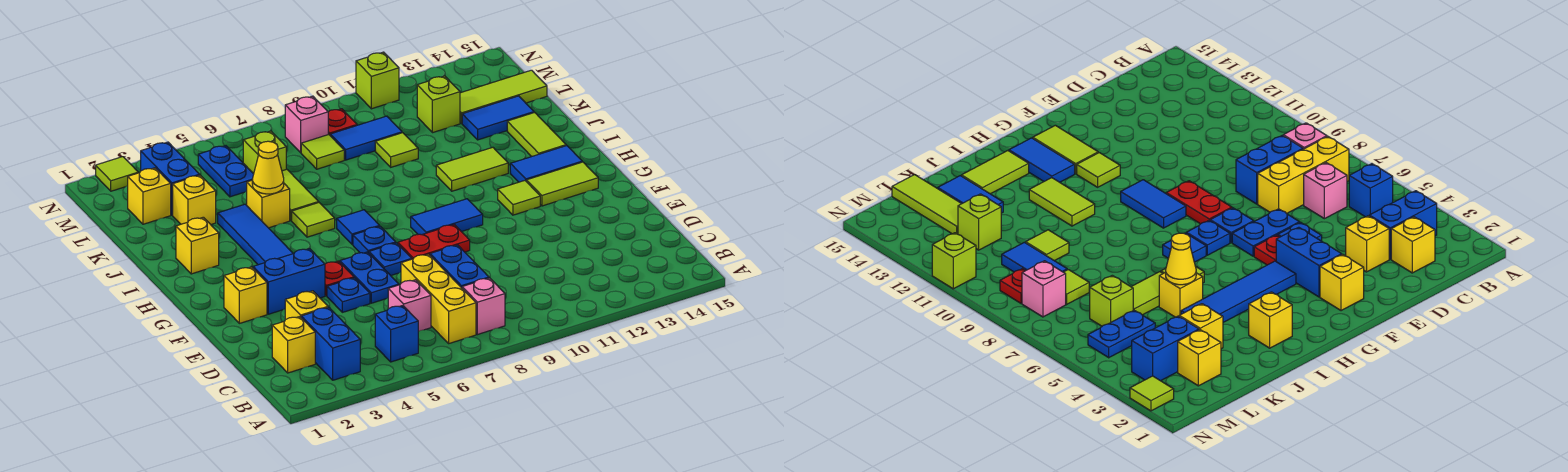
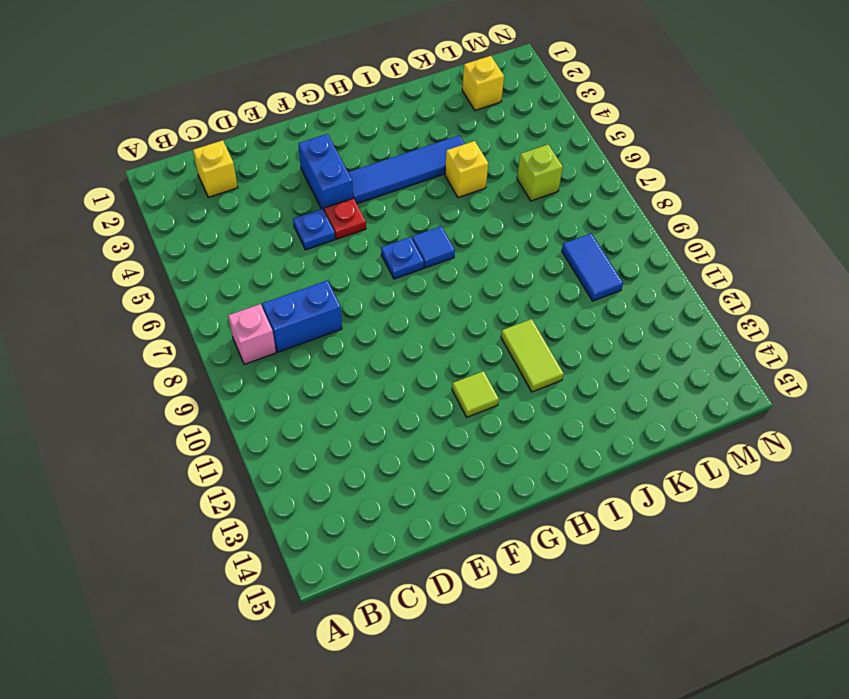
none -> blue brick B3:C3 level 1
none -> blue brick B5 level 1
none -> yellow brick B7:D7 level 1
none -> pink brick C6 level 1

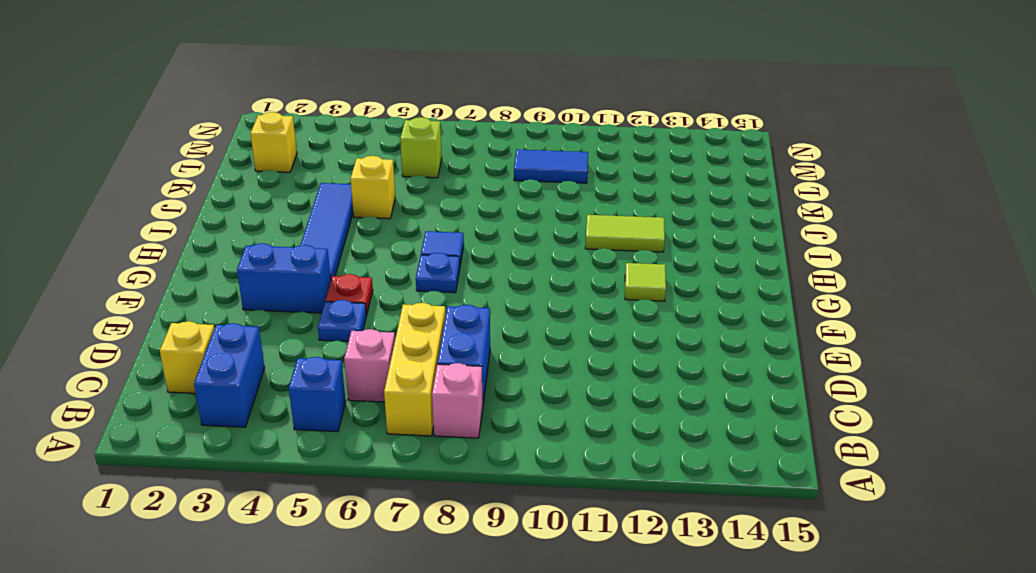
none -> yellow brick D3 level 1
none -> blue plate E6:F6 level 1
none -> yellow brick F2 level 1
none -> blue plate F7 level 1

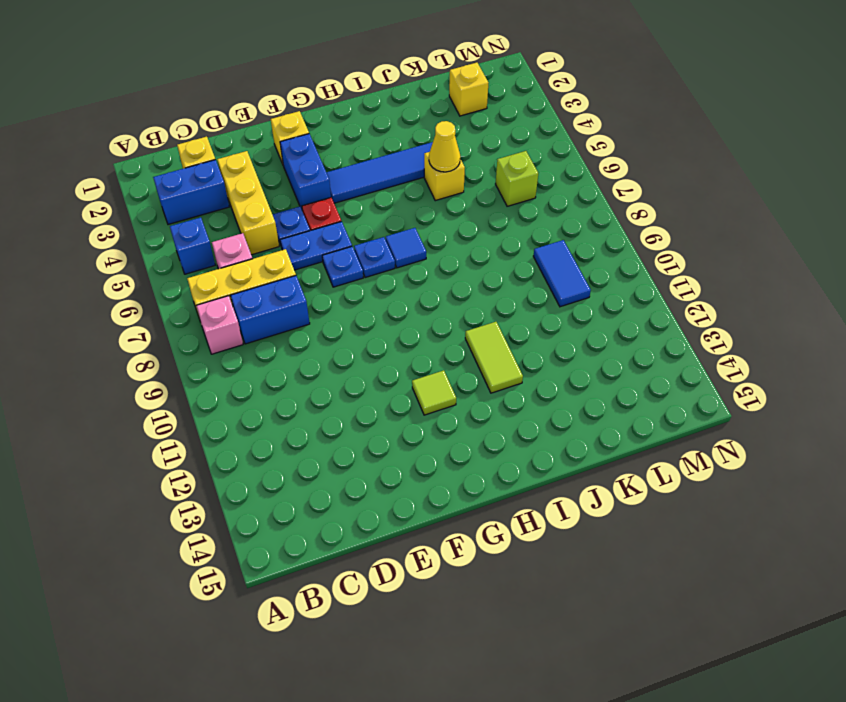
yellow brick D3:D5 level 1 -> yellow brick D3 level 1
none -> red plate F8:F9 level 1
none -> blue tile G9:G10 level 1
none -> lime tile G13:G14 level 1
none -> blue tile H13:H14 level 1

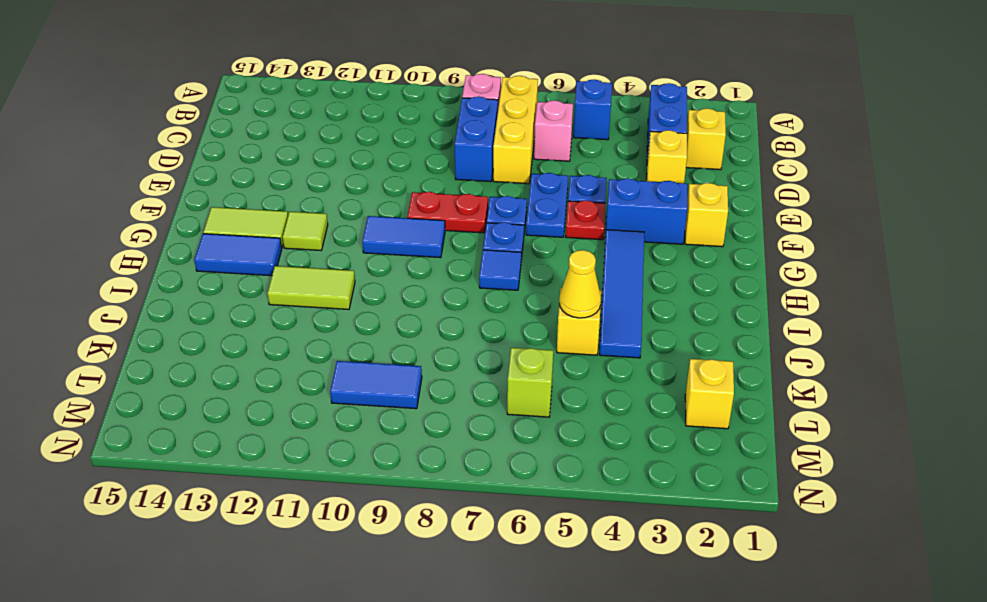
none -> yellow brick I2 level 1
none -> lime tile I6 level 1
none -> lime tile I14:J14 level 1
none -> lime tile J6:K6 level 1

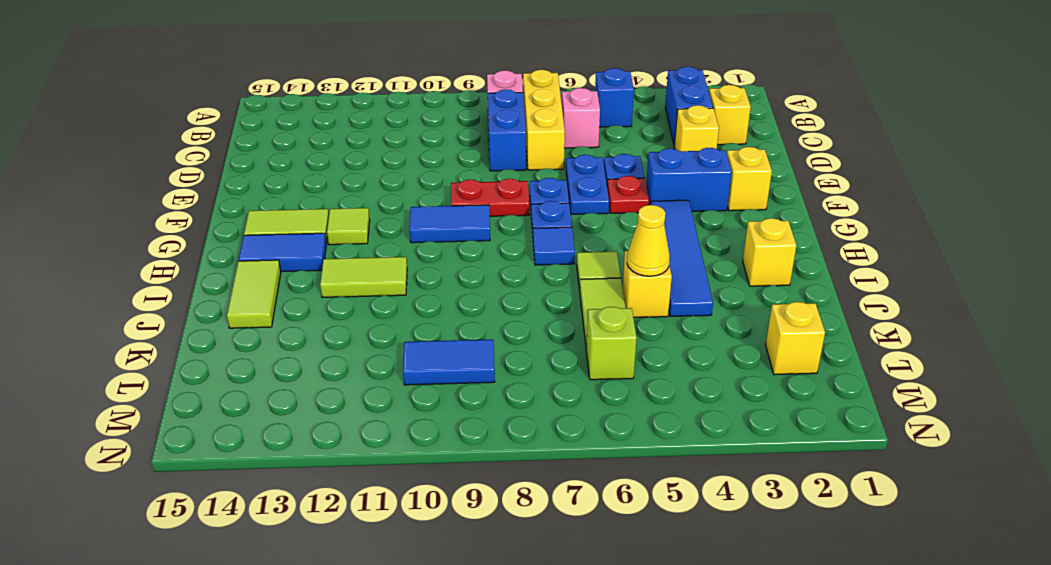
none -> yellow brick K3 level 1
none -> lime tile K10 level 1
none -> blue tile K13:K14 level 1
none -> blue brick L3:M3 level 1

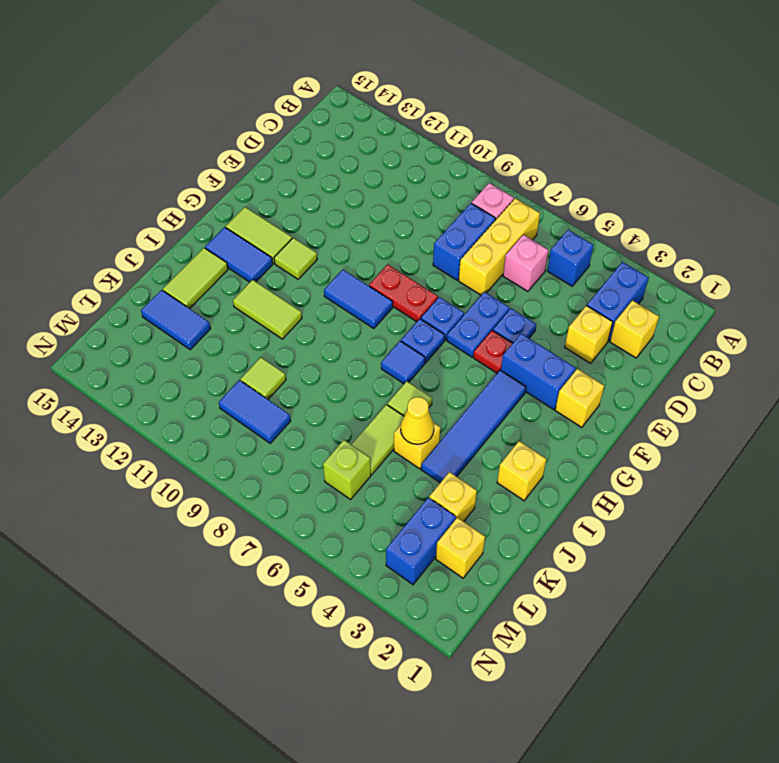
none -> blue plate L5:M5 level 1
none -> lime tile L8 level 1
none -> lime brick L12 level 1
none -> lime tile L13:L15 level 1

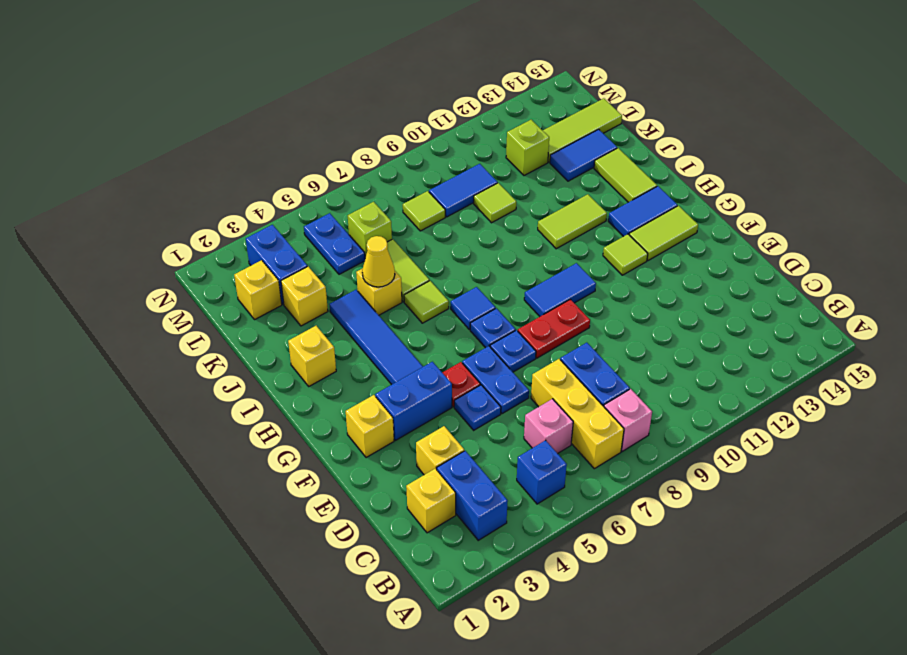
none -> pink brick M8 level 1
none -> red plate M9 level 1
none -> lime tile N2 level 1
none -> lime brick N11 level 1

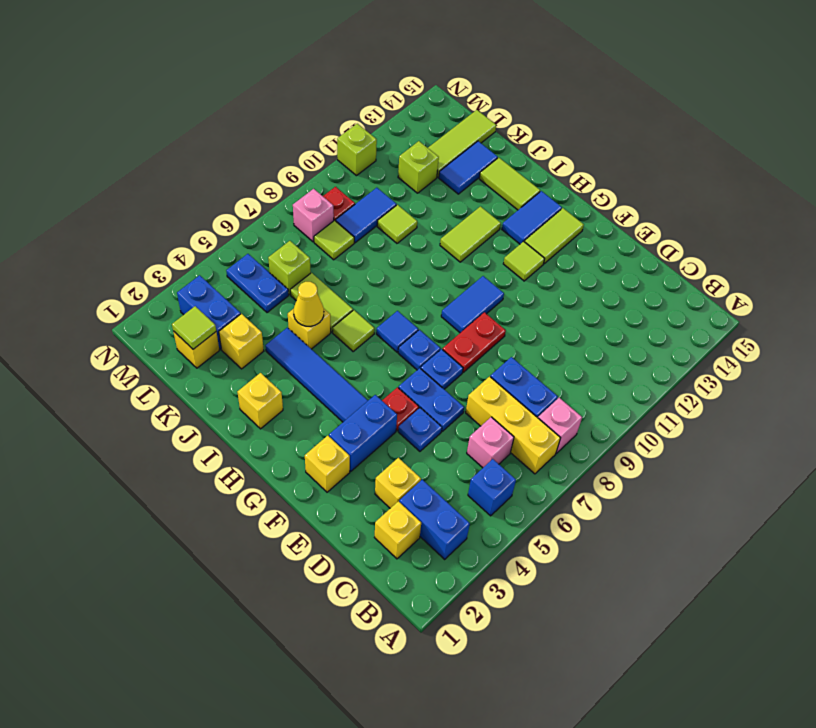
lime tile L2 level 2 -> lime tile N2 level 1

